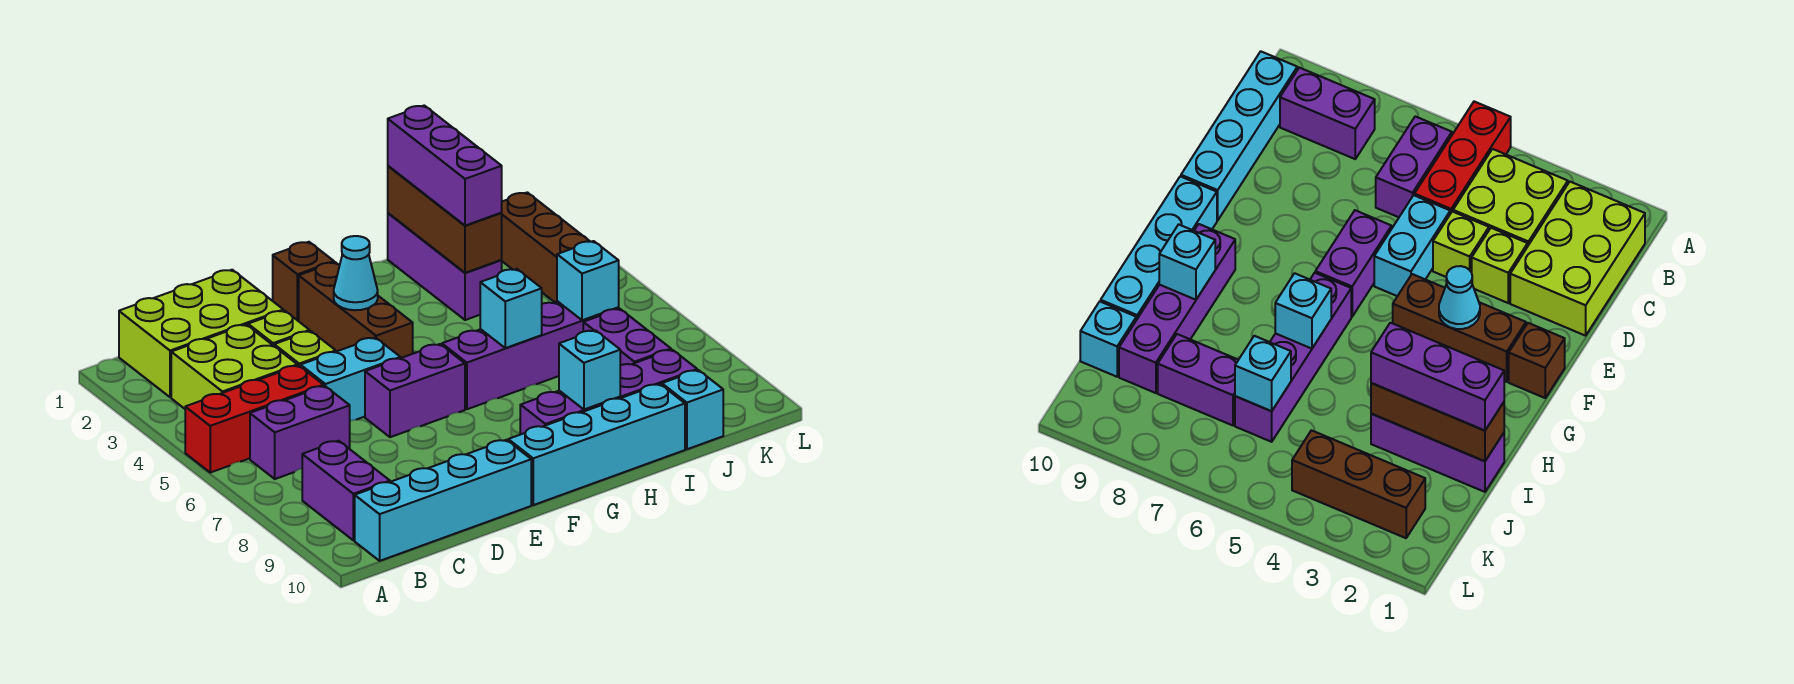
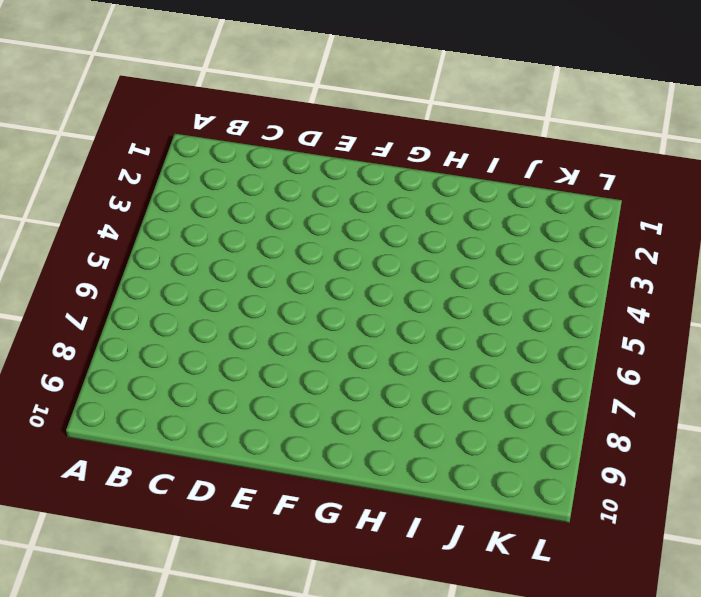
none -> red brick A5:C5 level 1
none -> lime brick B1:D2 level 1
none -> lime brick B3:C4 level 1

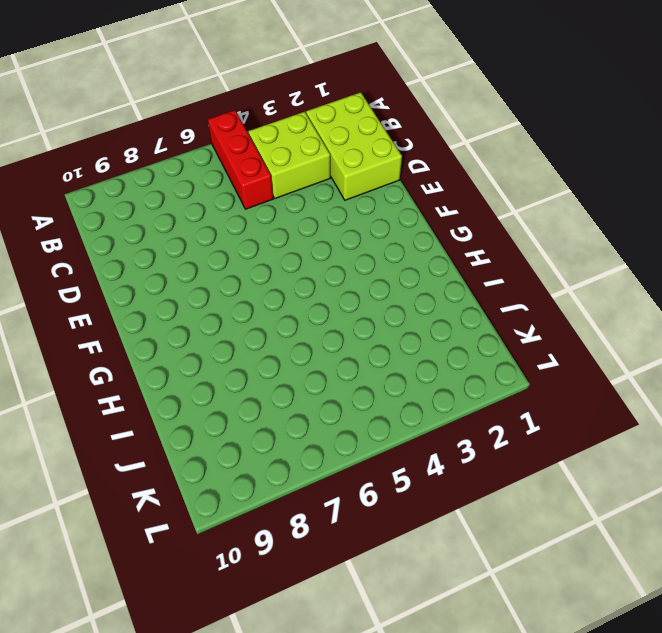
none -> purple brick B6:C6 level 1
none -> purple brick B8:B9 level 1
none -> cyan brick B10:E10 level 1

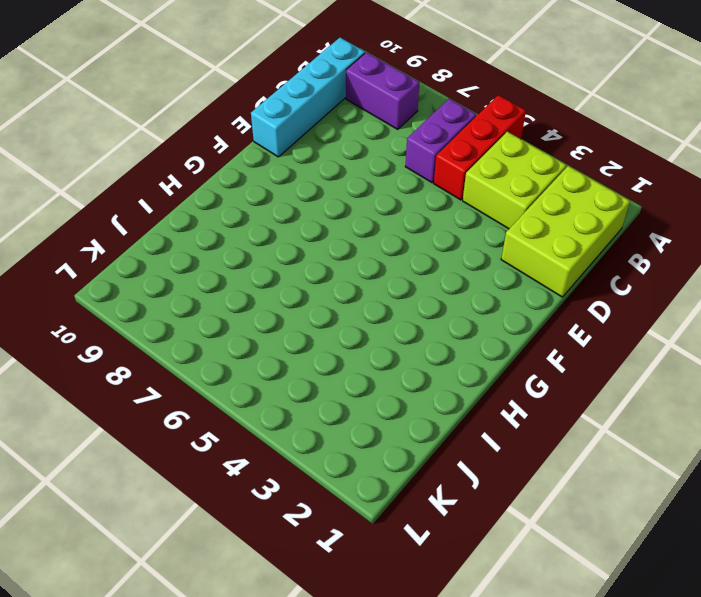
none -> lime brick D3 level 1
none -> lime brick D4 level 1
none -> cyan brick D5:E5 level 1

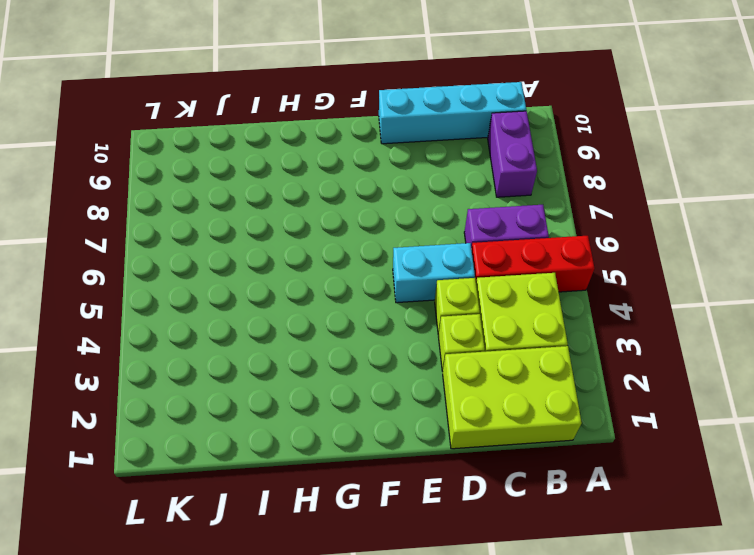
none -> purple brick E6:F6 level 1
none -> brown brick F1 level 1
none -> brown brick F2:F4 level 1

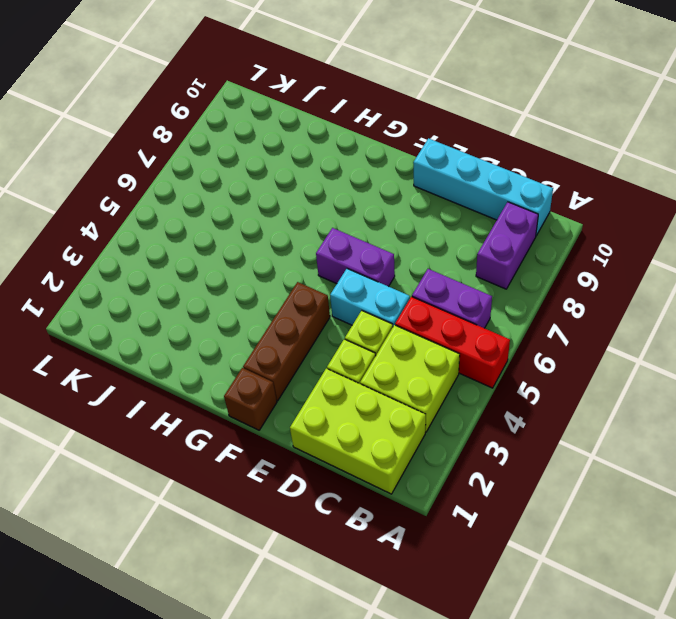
none -> cyan brick F10:I10 level 1
none -> purple brick G6:J6 level 1
none -> purple brick G9:J9 level 1

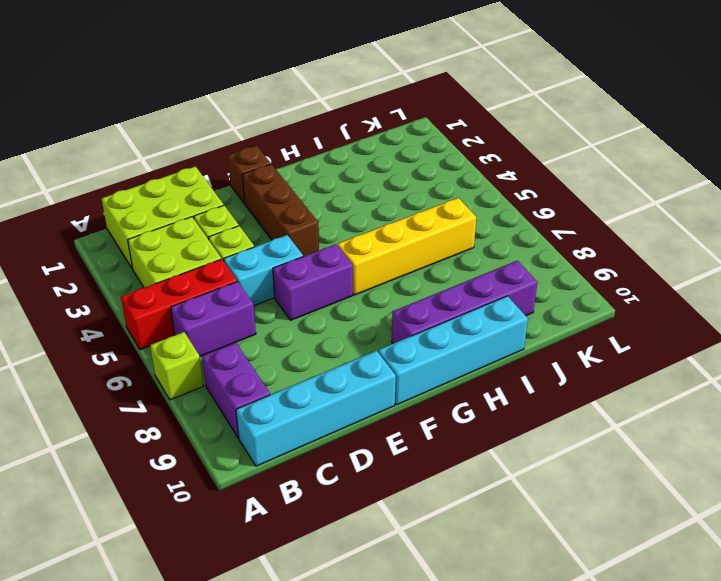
lime brick A7 level 1 -> none
yellow brick G6:J6 level 1 -> purple brick G6:J6 level 1
none -> purple brick I1:I3 level 1
none -> purple brick J7:J8 level 1
none -> cyan brick J10 level 1

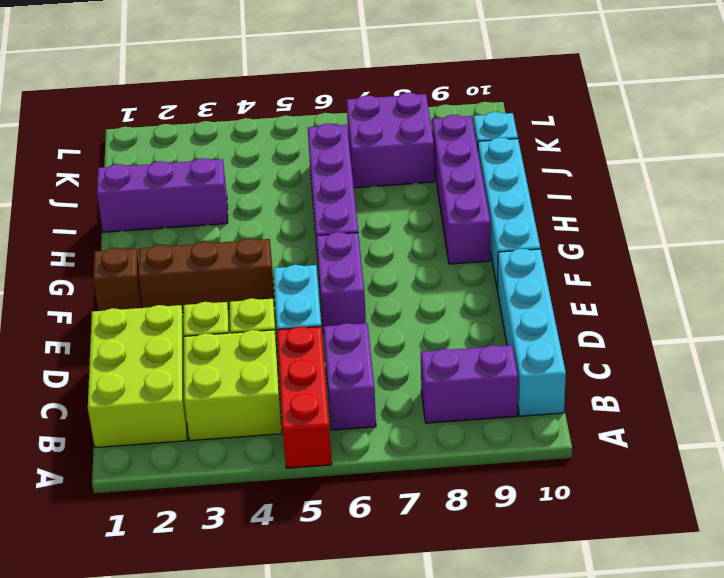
purple brick J7:K8 level 1 -> purple brick J7:J8 level 1
none -> brown brick K2:K4 level 1
none -> cyan cone F3 level 2
none -> cyan brick H6 level 2

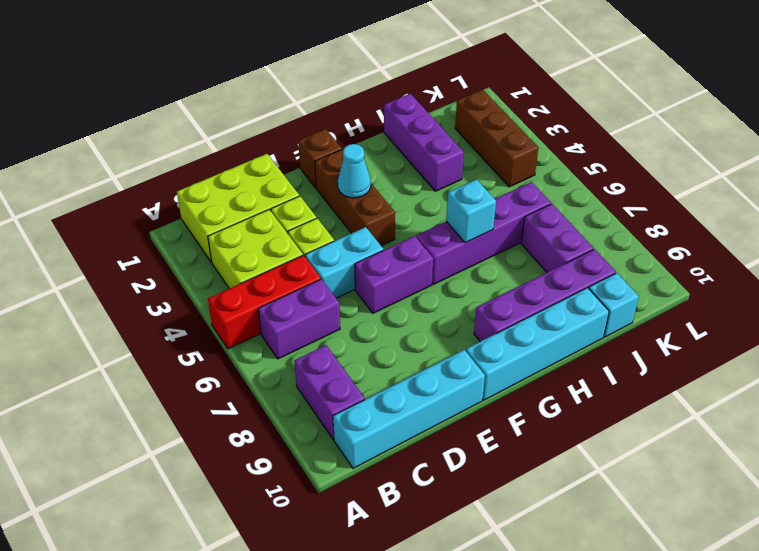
none -> cyan brick H9 level 2
none -> brown brick I1:I3 level 2
none -> cyan brick J6 level 2

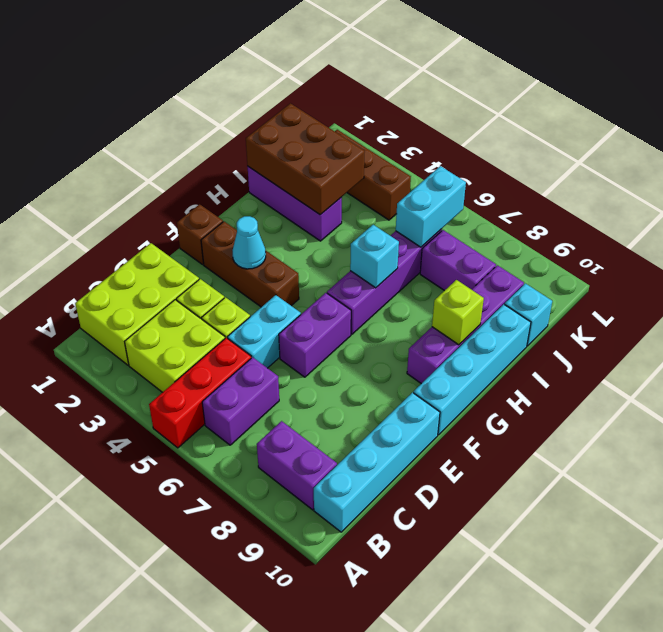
lime brick H9 level 2 -> cyan brick H9 level 2
brown brick I1:J3 level 2 -> brown brick I1:I3 level 2
cyan brick J6:K6 level 2 -> cyan brick J6 level 2
none -> purple brick I1:I3 level 3

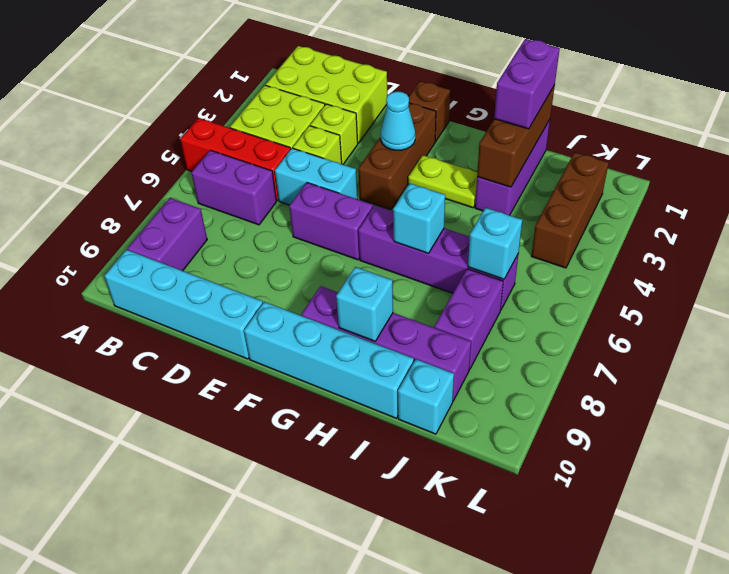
lime plate G3:H3 level 1 -> none
purple brick I1:I2 level 3 -> purple brick I1:I3 level 3

